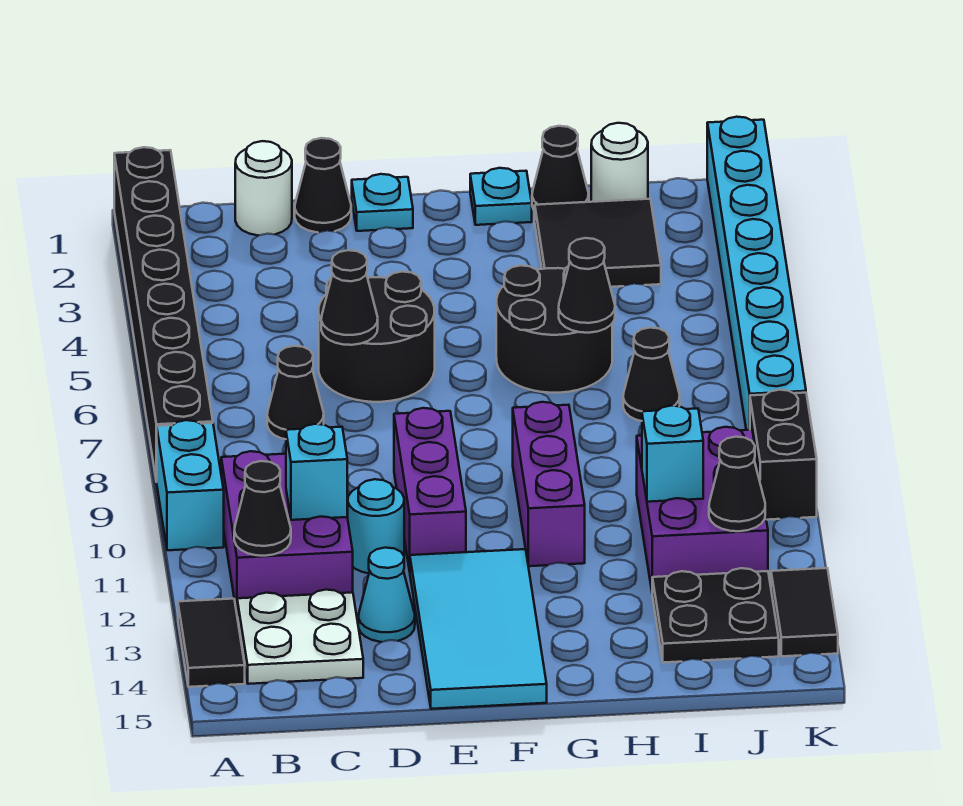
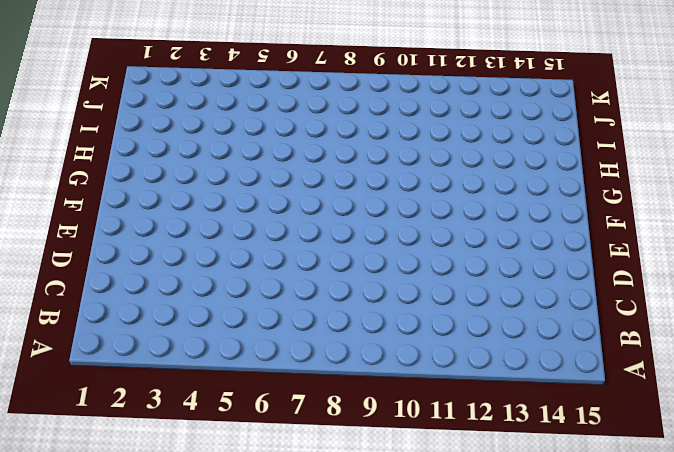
none -> black brick A1:A8 level 1
none -> cyan brick A9:A10 level 1
none -> black tile A13:A14 level 1
none -> purple brick B10:C12 level 1

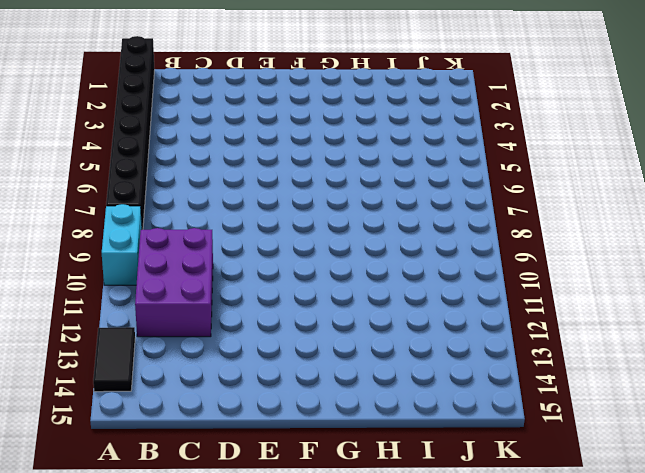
none -> white plate B13:C14 level 1
none -> white round brick C1 level 1
none -> black cone C7 level 1
none -> black cone D1 level 1

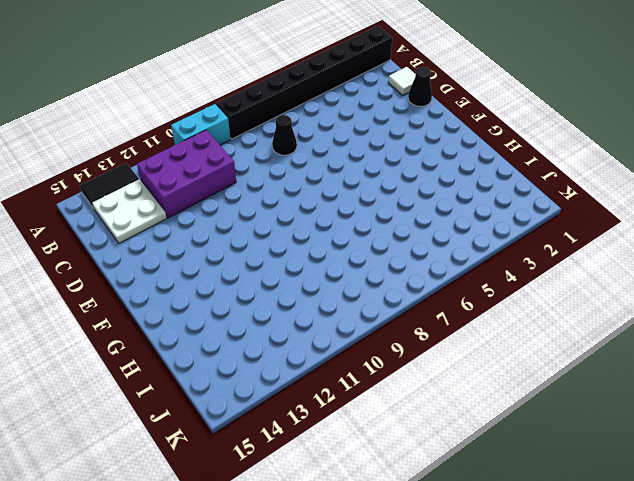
white tile C1 level 1 -> white round brick C1 level 1
none -> black round brick D5:E6 level 1
none -> cyan round brick D11 level 1
none -> cyan cone D13 level 1
none -> cyan plate E1 level 1

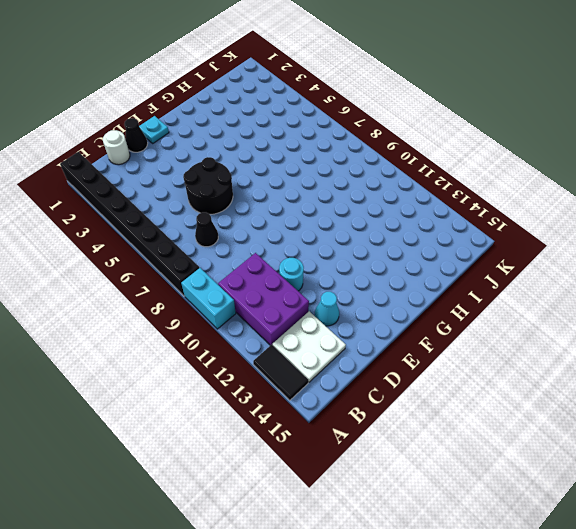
none -> purple brick E9:E11 level 1
none -> cyan tile E12:F15 level 1
none -> cyan plate G1 level 1
none -> black round brick G5:H6 level 1

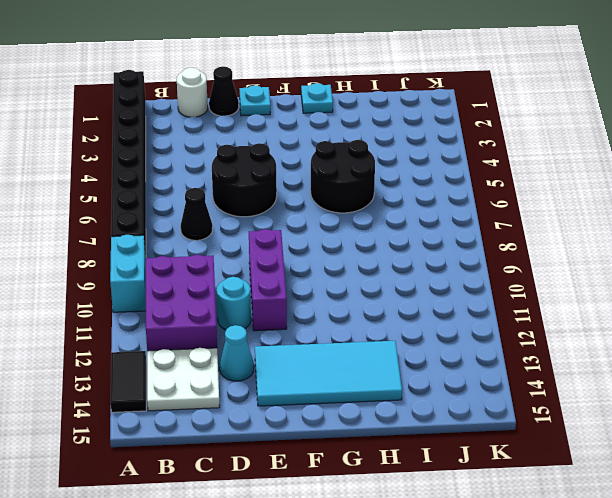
cyan tile E13:H14 level 1 -> cyan tile E12:F15 level 1
none -> purple brick G9:G11 level 1
none -> black cone H1 level 1
none -> black tile H2:I3 level 1
none -> white round brick I1 level 1

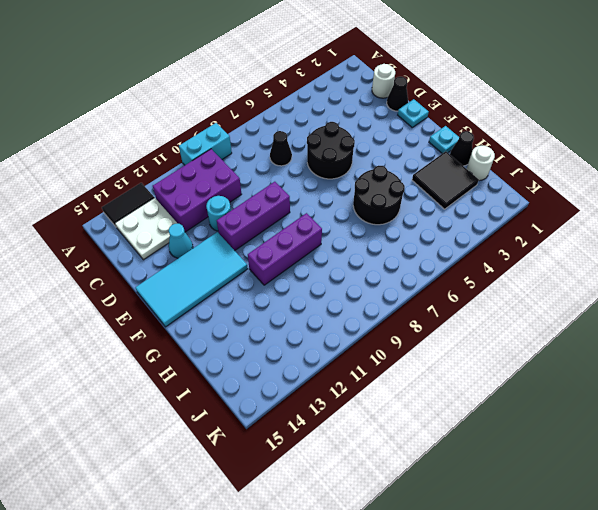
none -> black brick A1:A8 level 1
none -> black cone I7 level 1
none -> purple brick I10:J12 level 1
none -> black plate I13:J14 level 1

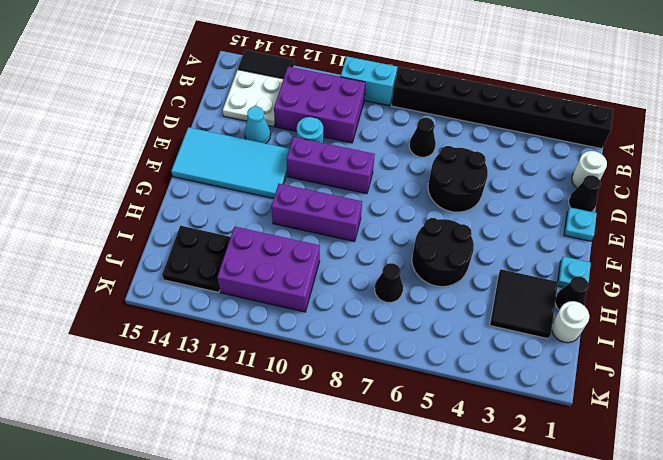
none -> cyan brick K1:K8 level 1
none -> black brick K9:K10 level 1
none -> black tile K13:K14 level 1
none -> black cone B12 level 2

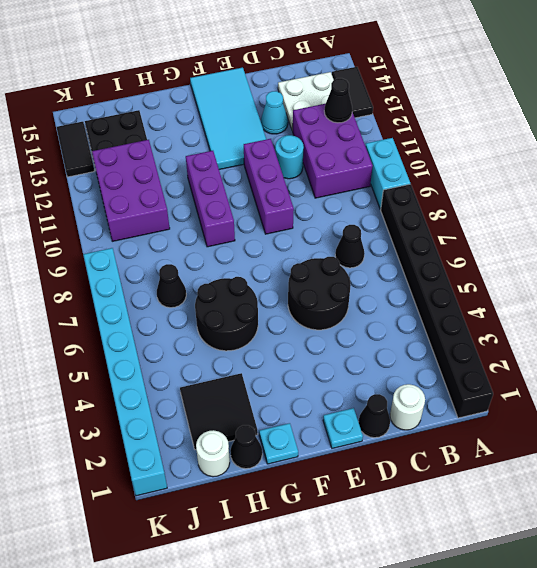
none -> black brick K9:K10 level 1
none -> cyan brick C11 level 2
none -> black cone D6 level 2
none -> black cone H6 level 2

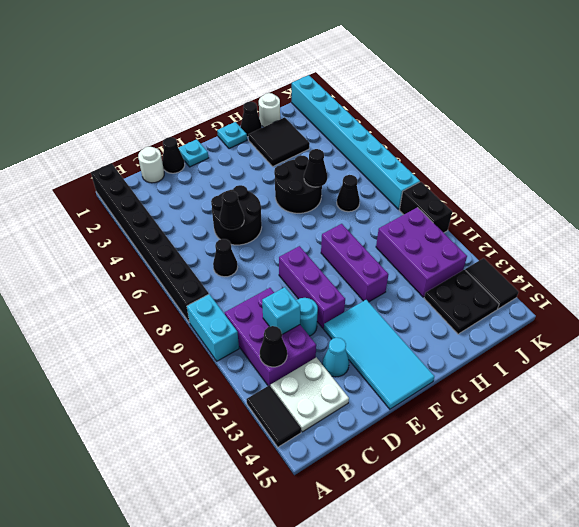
none -> cyan brick I11 level 2
none -> black cone J12 level 2

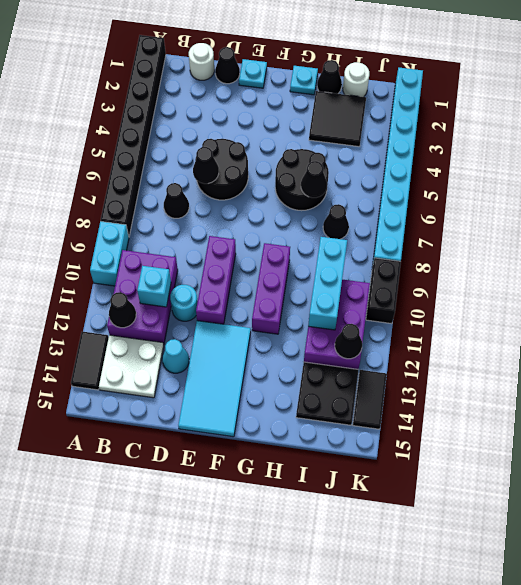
cyan brick I9:I11 level 2 -> cyan brick I11 level 2

